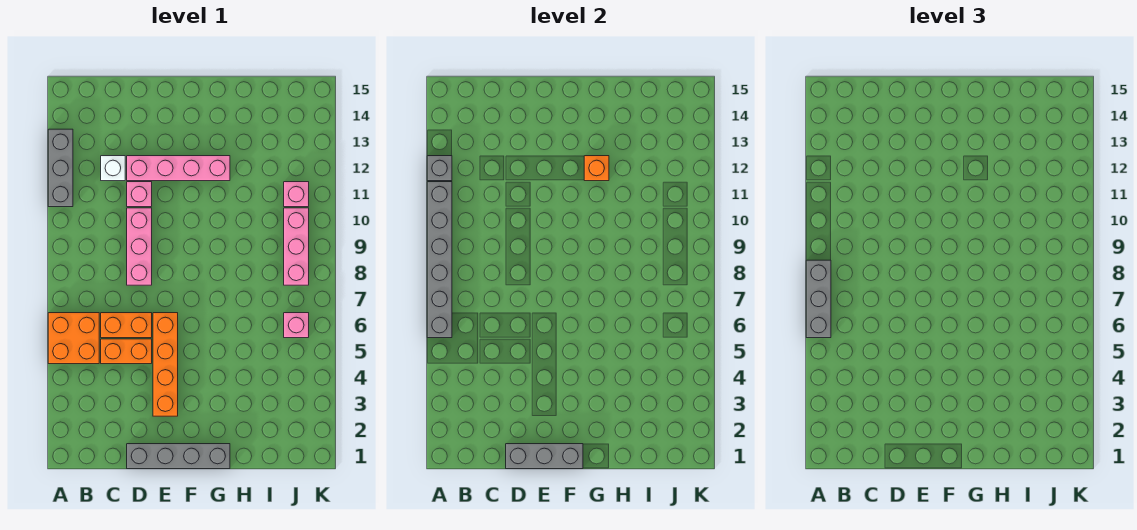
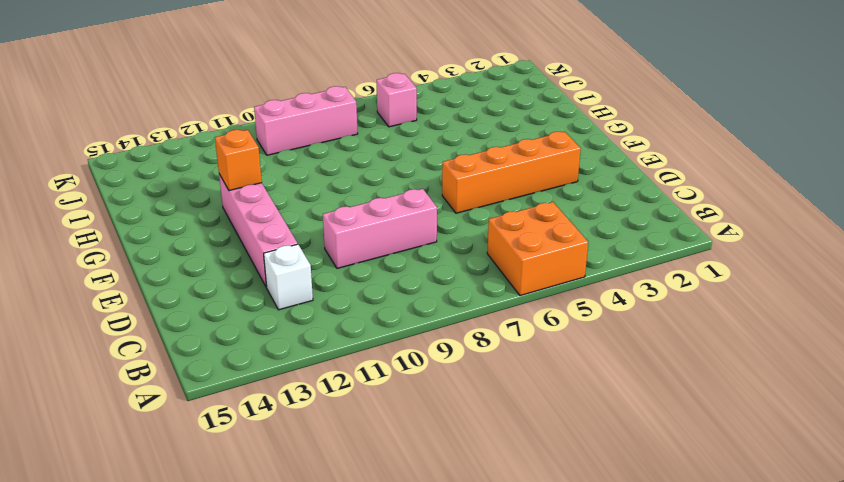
none -> grey brick A11:A13 level 1
none -> orange brick C5:D5 level 1
none -> orange brick C6:D6 level 1

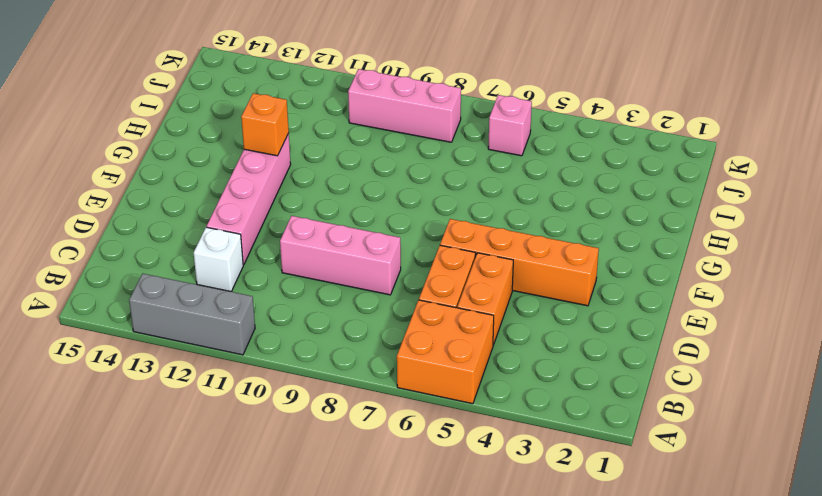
none -> grey brick D1:G1 level 1
none -> pink brick D11 level 1
none -> pink brick J11 level 1

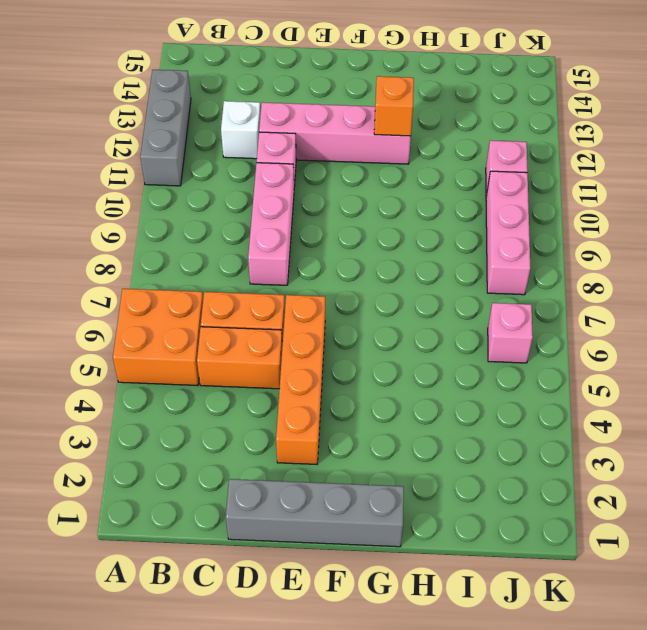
none -> grey brick A6:A11 level 2
none -> grey brick A12 level 2
none -> grey brick D1:F1 level 2

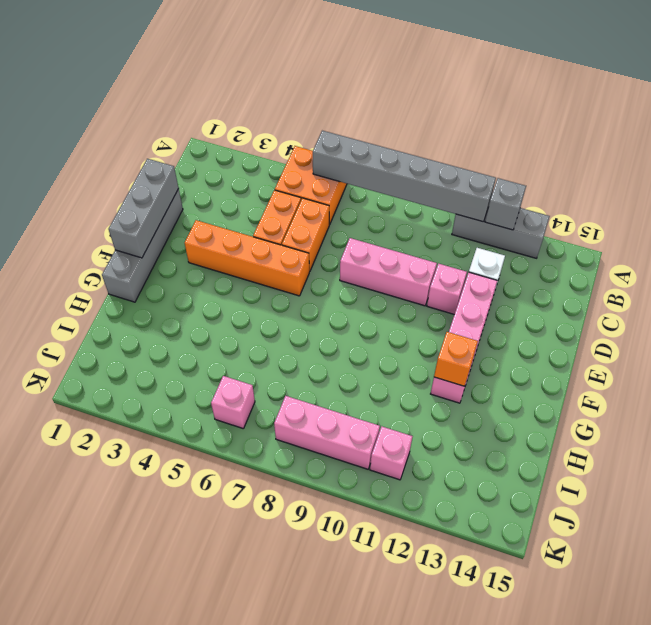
none -> grey brick A6:A8 level 3

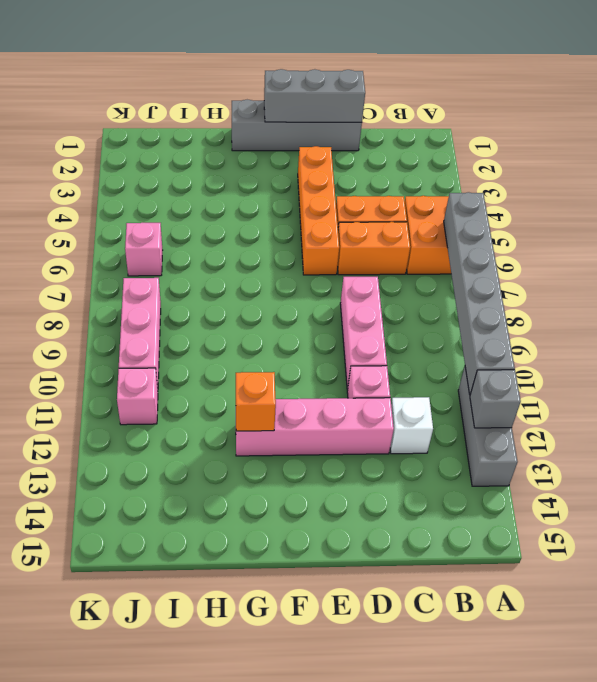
none -> grey brick A6:A8 level 3

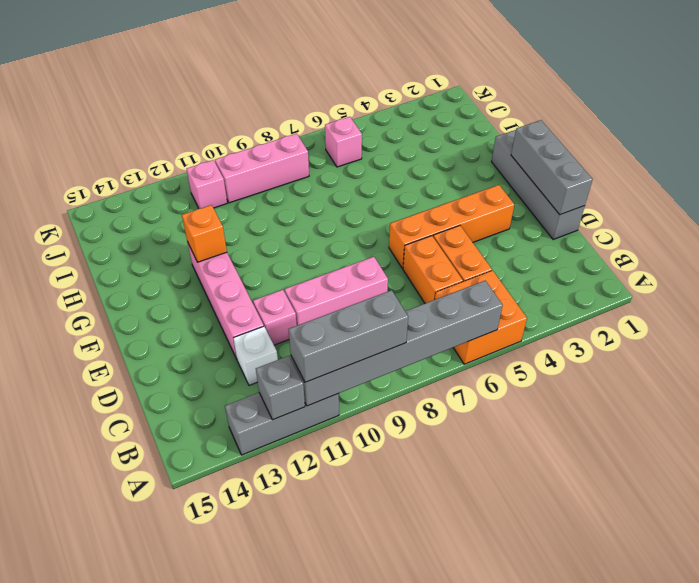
grey brick A9:A11 level 3 -> grey brick A6:A8 level 3

